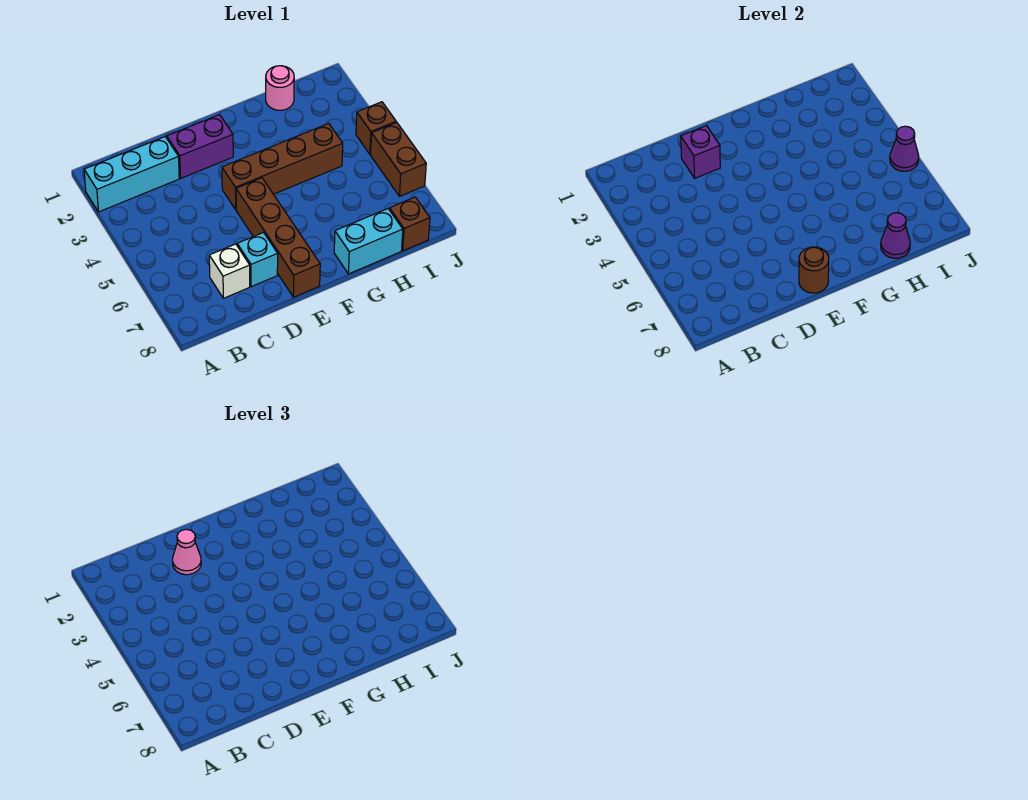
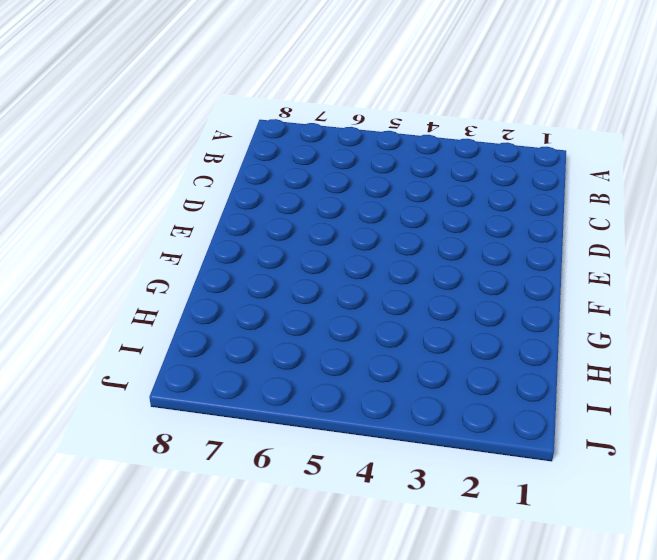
none -> cyan brick A2:C2 level 1
none -> white brick C7 level 1
none -> purple brick D2:E2 level 1

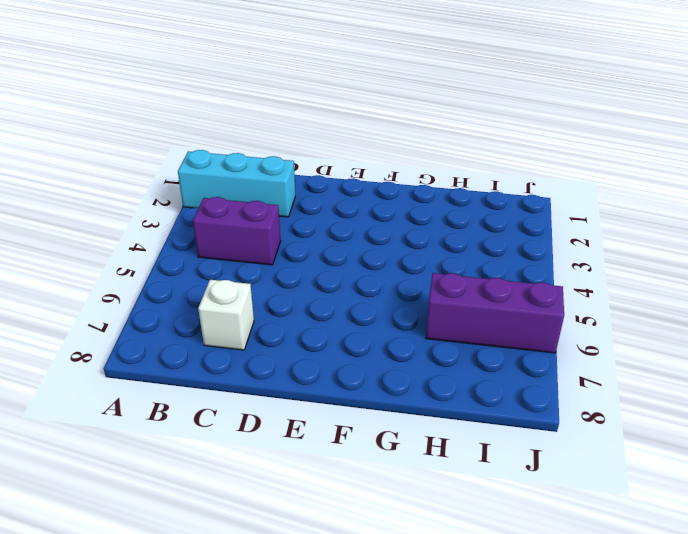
purple brick B4:C4 level 1 -> purple brick D2:E2 level 1
purple brick H6:J6 level 1 -> brown brick J5:J6 level 1
none -> cyan brick D7 level 1
none -> brown brick E4:H4 level 1
none -> brown brick E5:E8 level 1

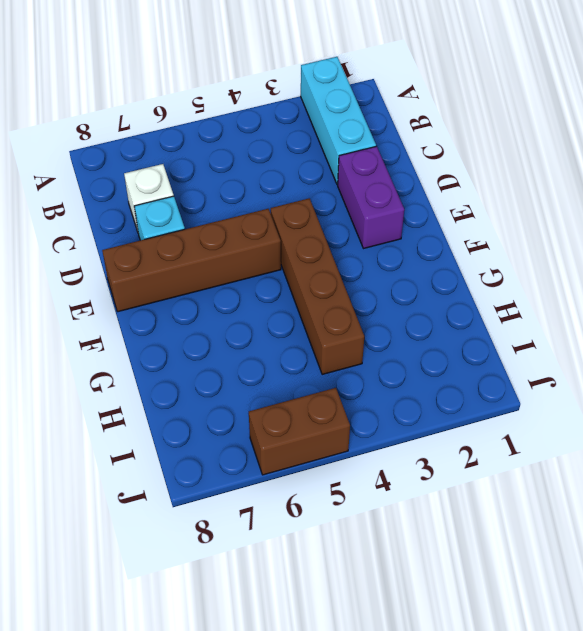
none -> cyan brick G8:H8 level 1
none -> pink round brick H1 level 1
none -> brown brick I8 level 1

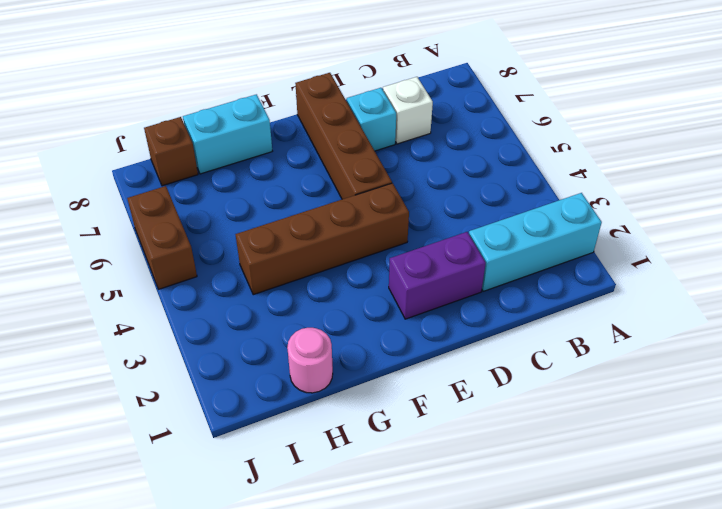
none -> brown brick J4 level 1
none -> purple brick D2 level 2
none -> brown round brick E8 level 2

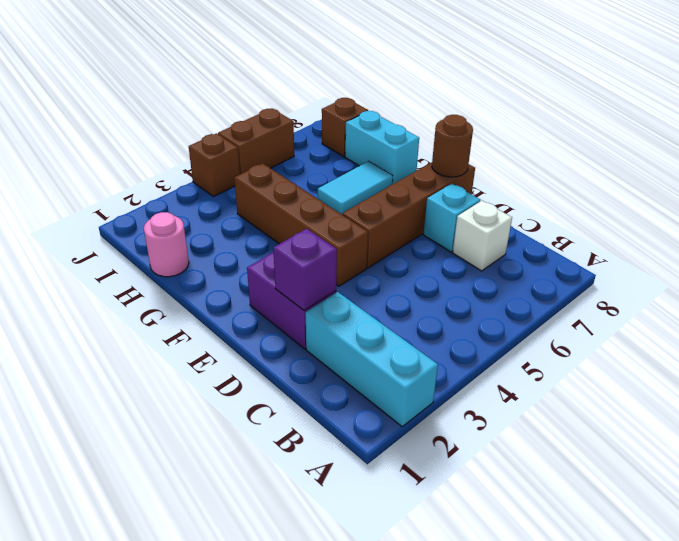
cyan tile G6:G7 level 1 -> none
none -> purple cone H8 level 2
none -> purple cone J5 level 2
none -> pink cone D2 level 3

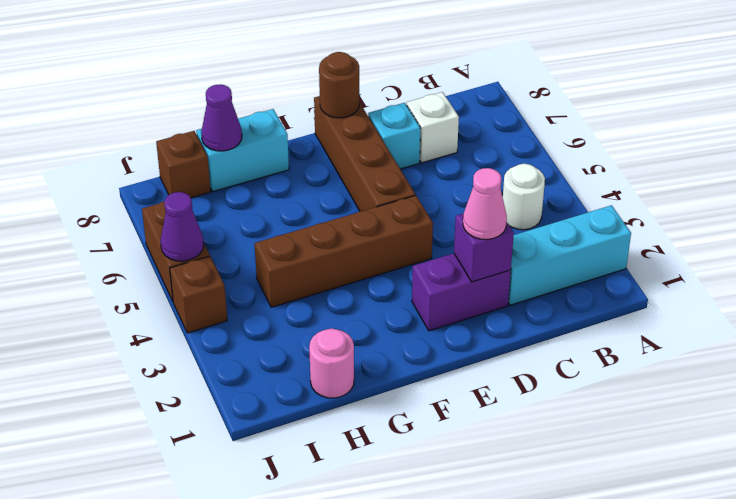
white round brick B4 level 1 -> none

